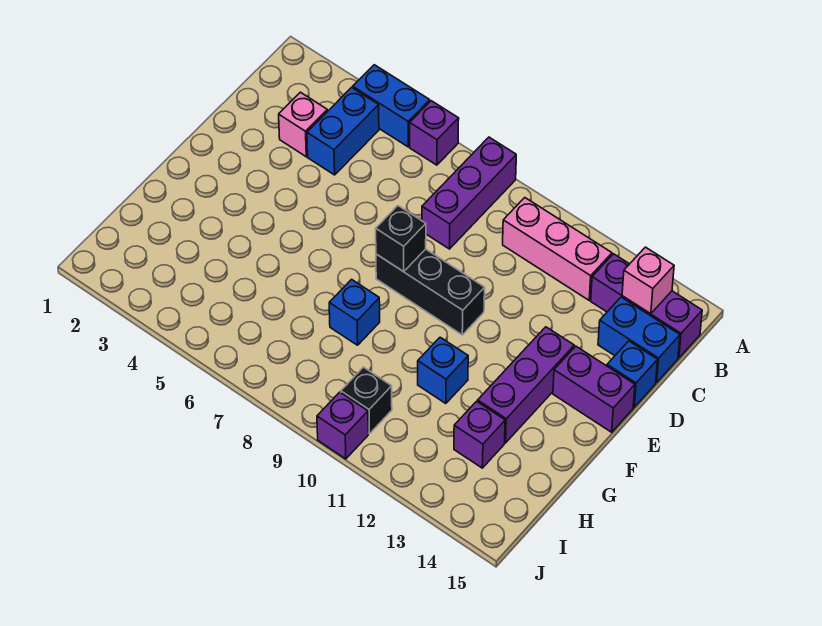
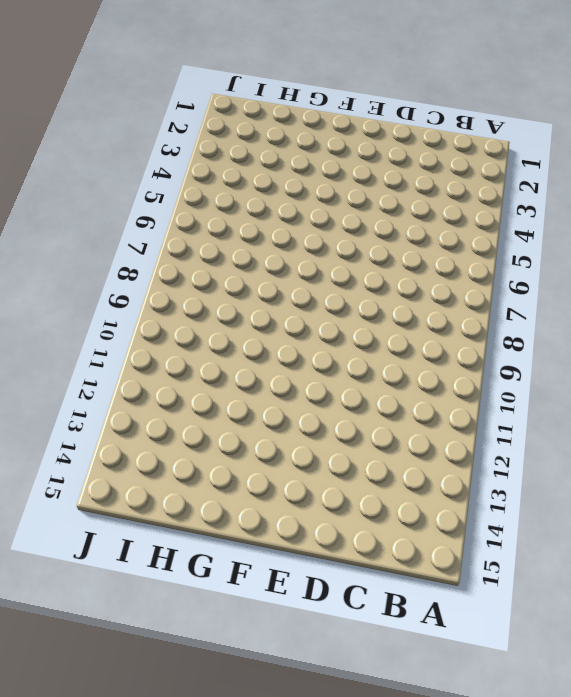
none -> blue brick A4:A5 level 1
none -> purple brick A6 level 1
none -> purple brick A8:C8 level 1

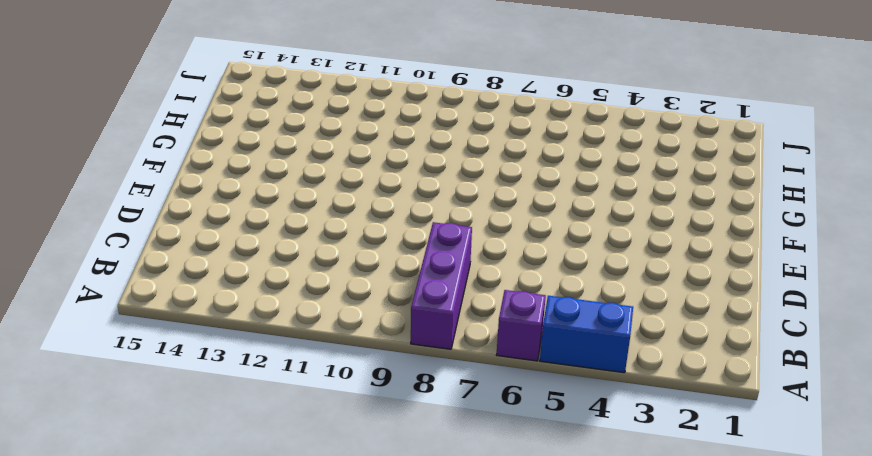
none -> blue brick B4:C4 level 1
none -> pink brick B10:B12 level 1
none -> purple brick B13:B15 level 1

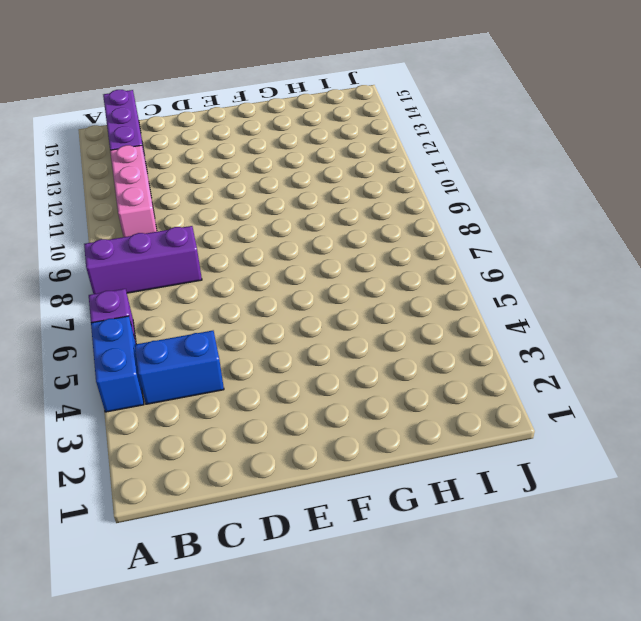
none -> pink brick C3 level 1
none -> blue brick C14:C15 level 1
none -> blue brick D15 level 1

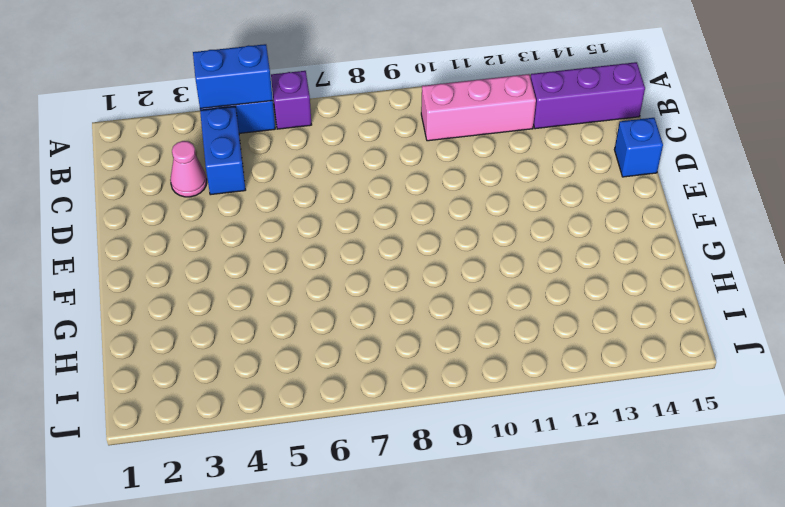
blue brick A4:A5 level 2 -> blue brick C14:C15 level 1
pink cone C3 level 1 -> pink brick C3 level 1
none -> purple brick A8:C8 level 1
none -> black brick E8:E10 level 1
none -> purple brick E13:G13 level 1

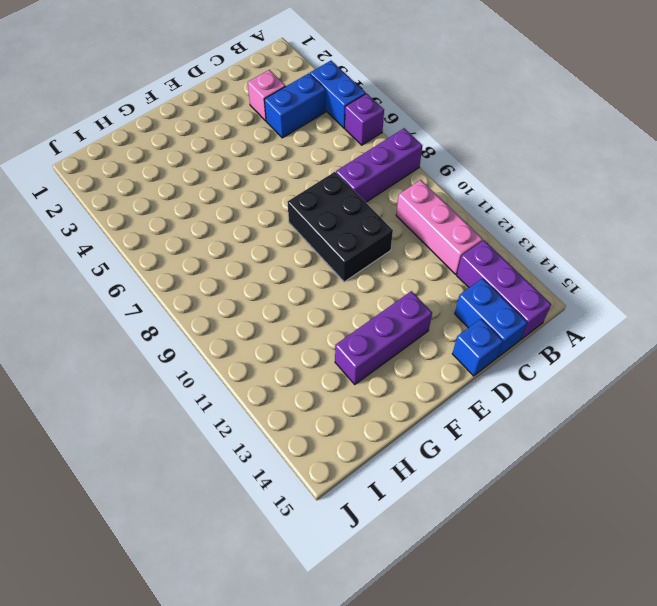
black brick D8:E10 level 1 -> black brick E8:E10 level 1
none -> purple brick E14:E15 level 1
none -> blue brick G8 level 1
none -> blue brick G11 level 1

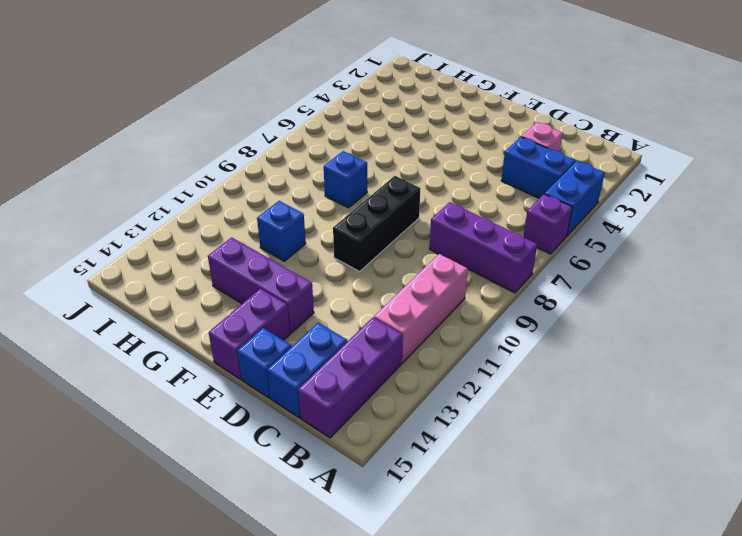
none -> purple brick H13 level 1
none -> black brick I10 level 1
none -> purple brick J10 level 1

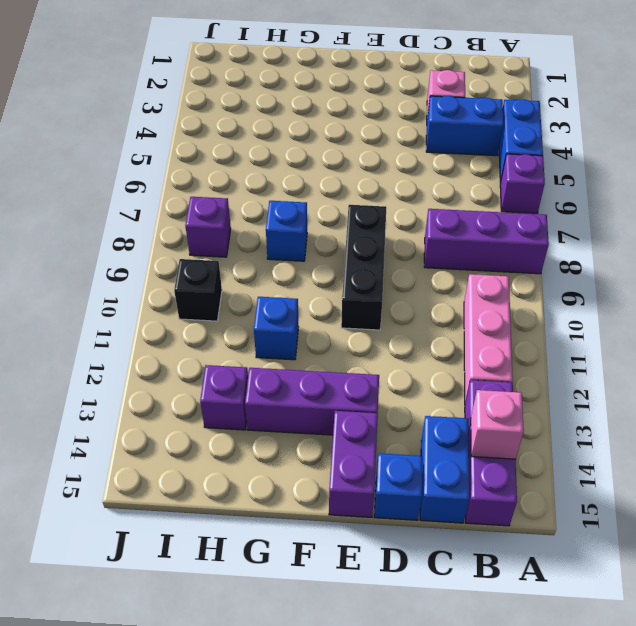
purple brick I8 level 1 -> purple brick J10 level 1
none -> black brick E8 level 2

